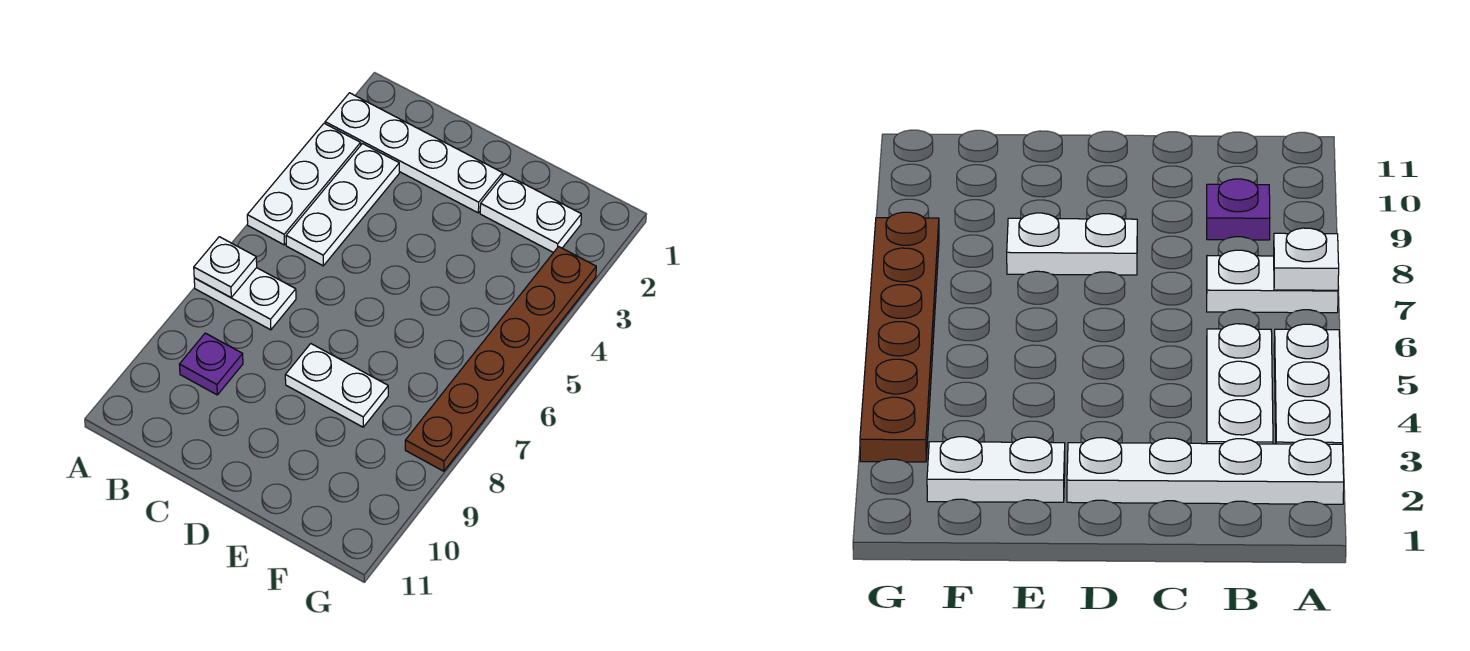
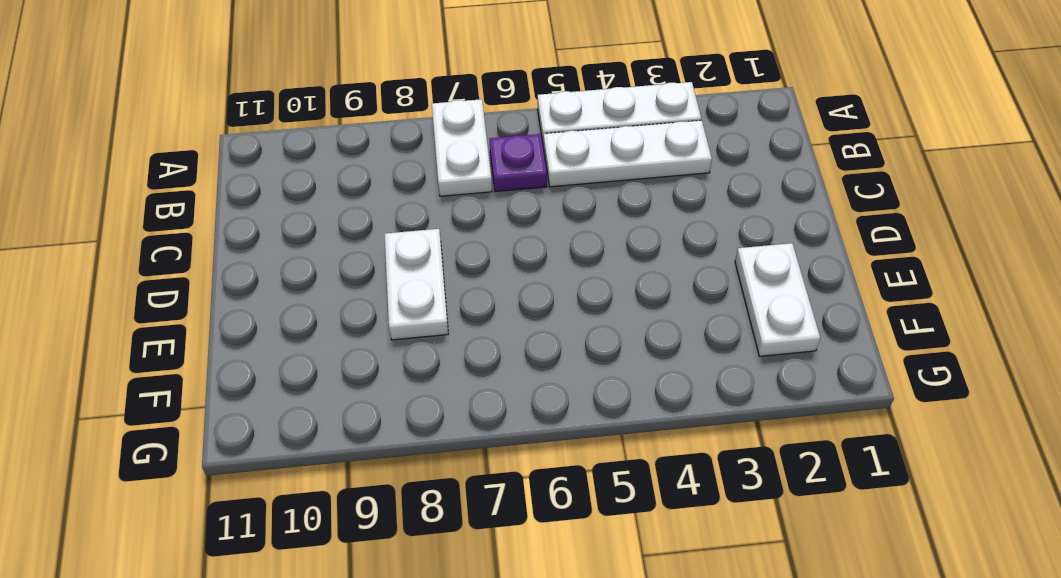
purple plate B6 level 1 -> purple plate B9 level 1
none -> white plate A2:D2 level 1
none -> brown plate G3:G8 level 1

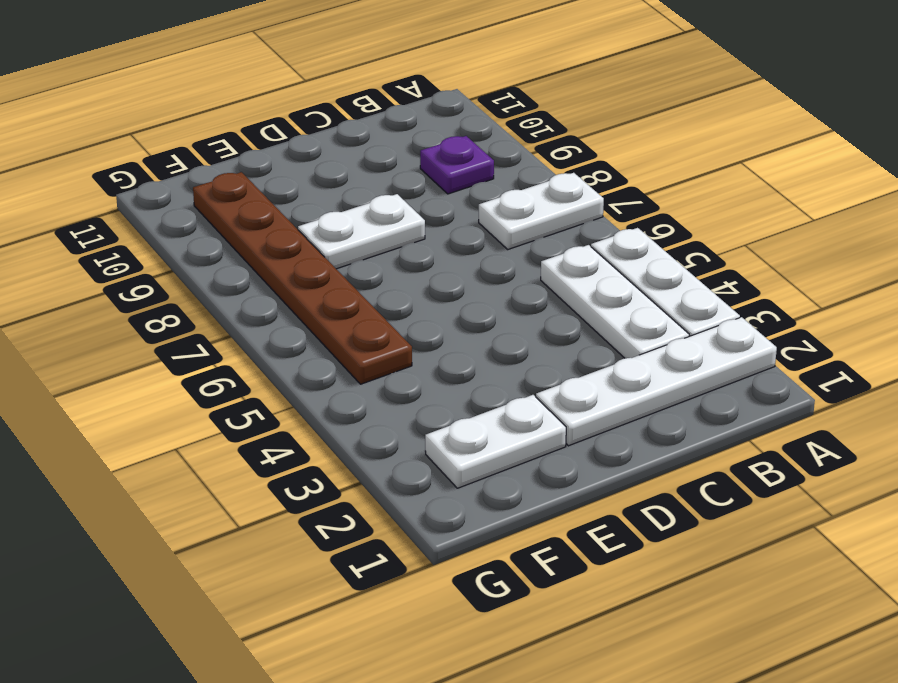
brown plate F5:F10 level 1 -> brown plate G3:G8 level 1
none -> white plate A7 level 2

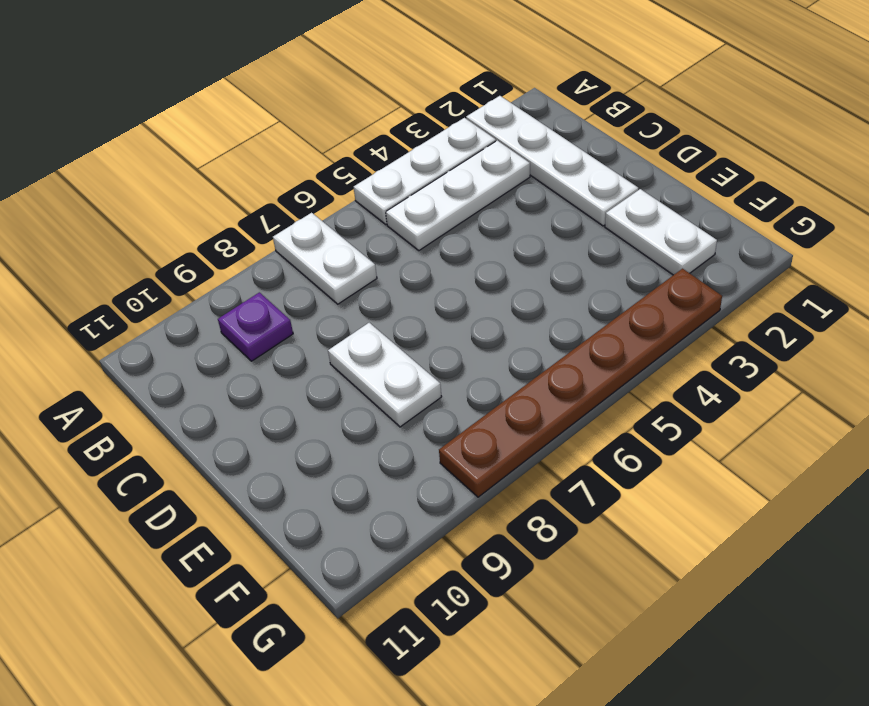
none -> white plate A7 level 2

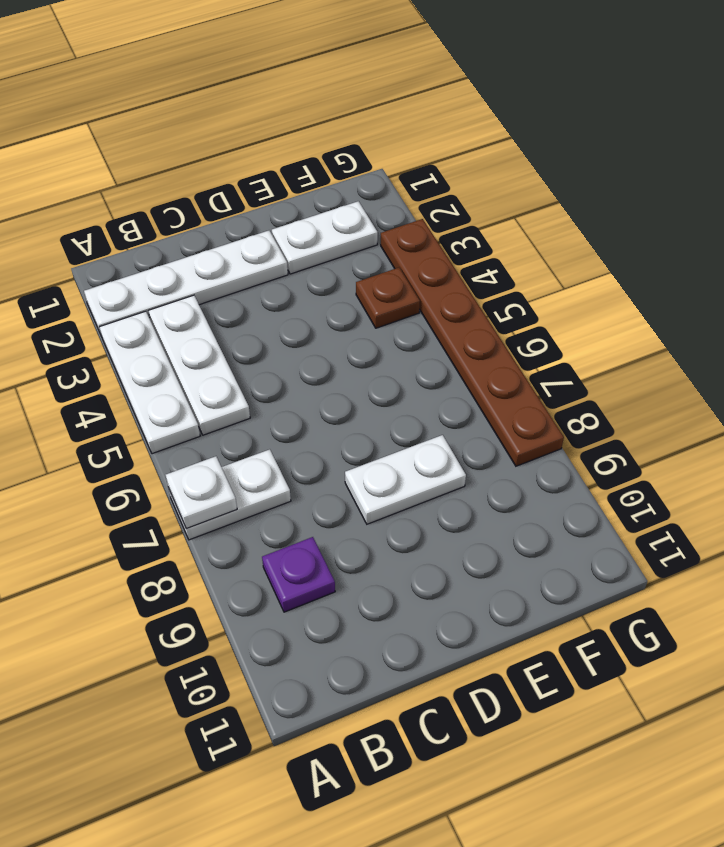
brown plate F4 level 1 -> none

